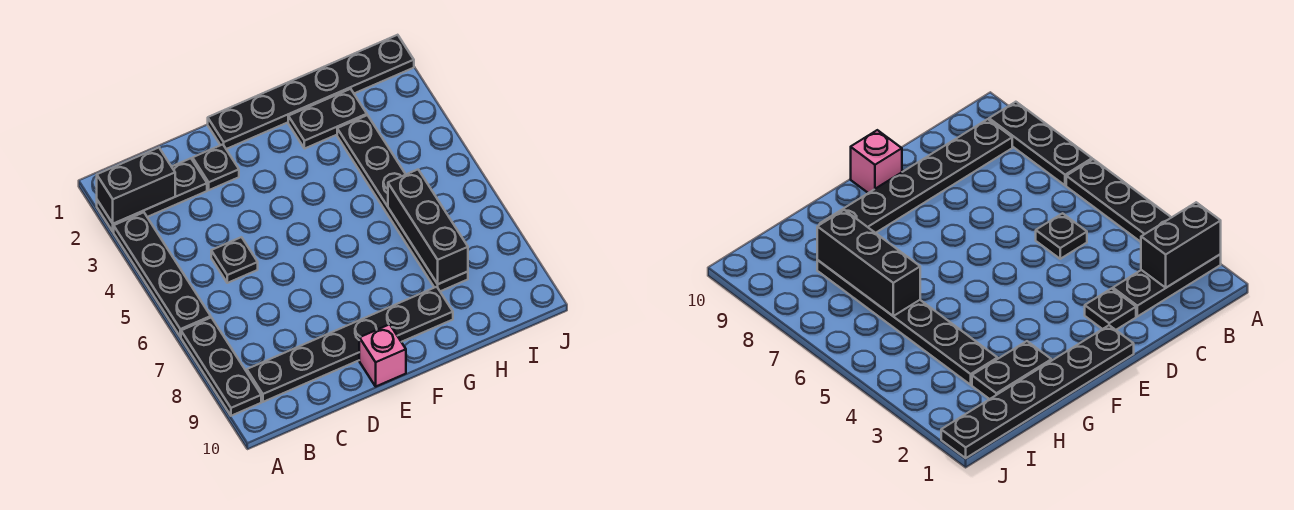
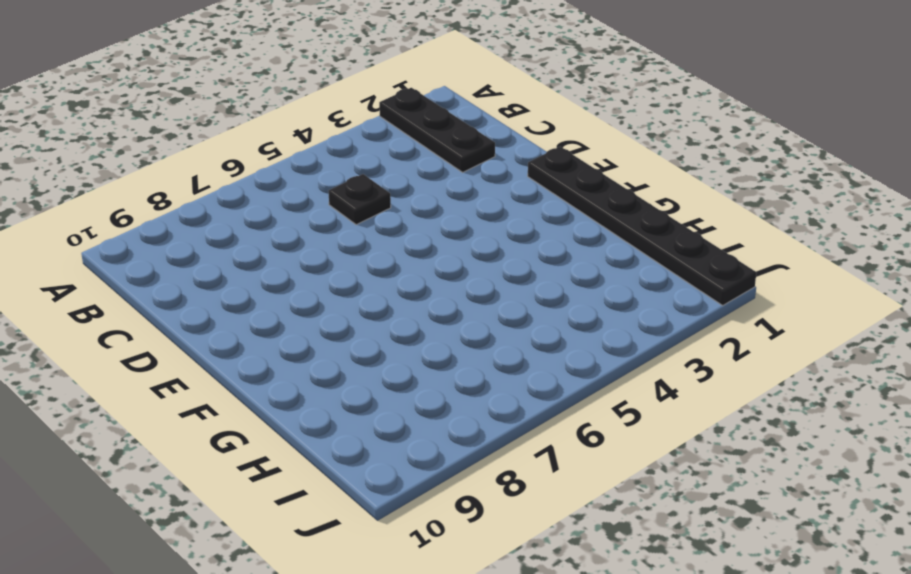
none -> black plate A3:A6 level 1
none -> black plate A7:A9 level 1
none -> black plate B9:G9 level 1

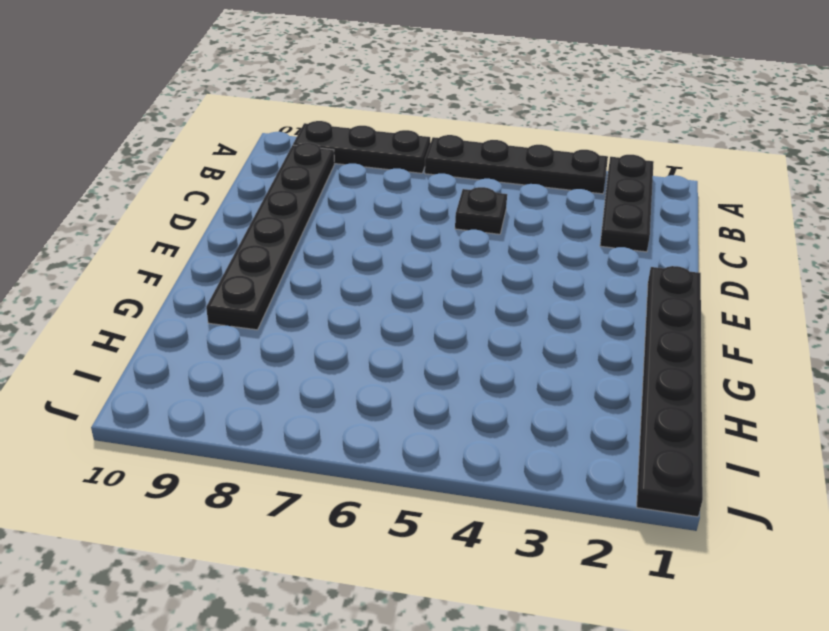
none -> black plate D2 level 1
none -> pink brick E10 level 1
none -> black plate G2:H2 level 1

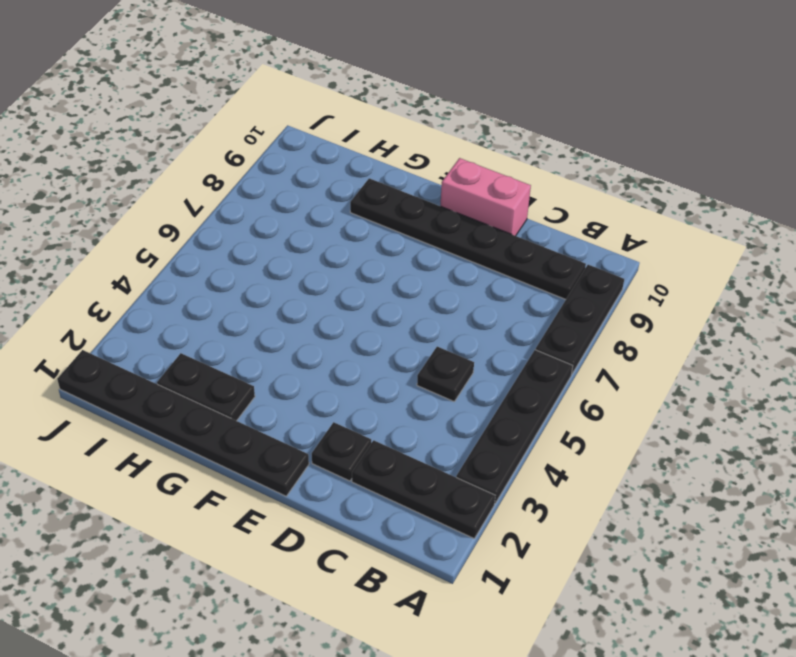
pink brick D10:E10 level 1 -> pink brick E10 level 1
none -> black plate H3:H8 level 1
none -> black brick A2:B2 level 2
none -> black brick H6:H8 level 2

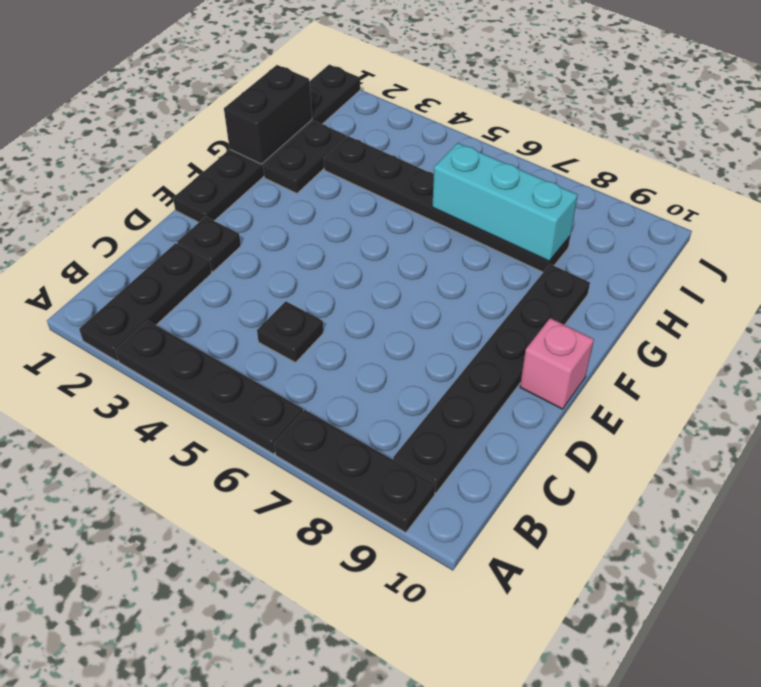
black brick G1:H1 level 2 -> black brick A2:B2 level 2
cyan brick H6:H8 level 2 -> black brick H6:H8 level 2

